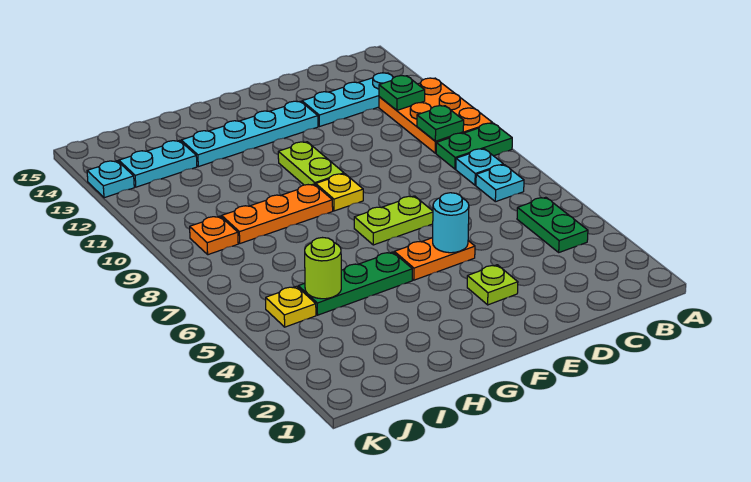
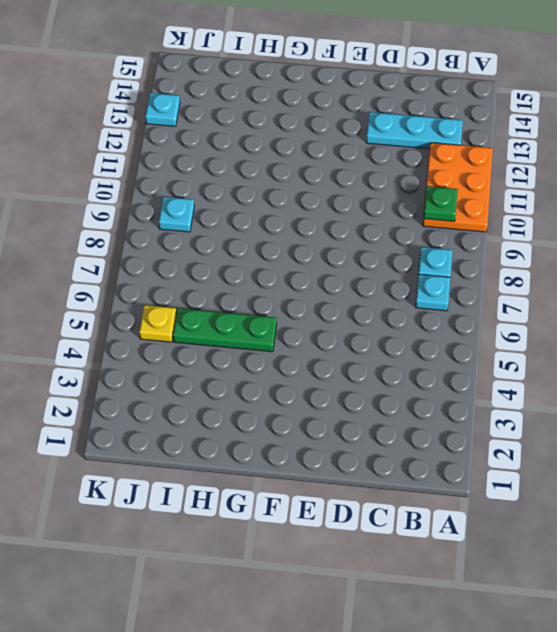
cyan plate J9 level 1 -> orange plate J9 level 1
none -> green plate A9:B9 level 1
none -> green plate B4:B5 level 1
none -> lime plate E3 level 1

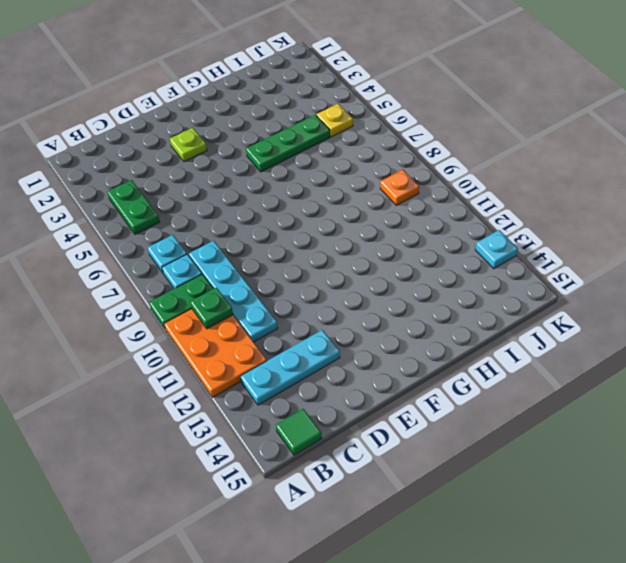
green tile B15 level 1 -> none
cyan plate C8:C11 level 1 -> cyan plate E13:H13 level 1
none -> orange plate E5:F5 level 1
none -> lime plate E7:F7 level 1
none -> yellow plate F9 level 1

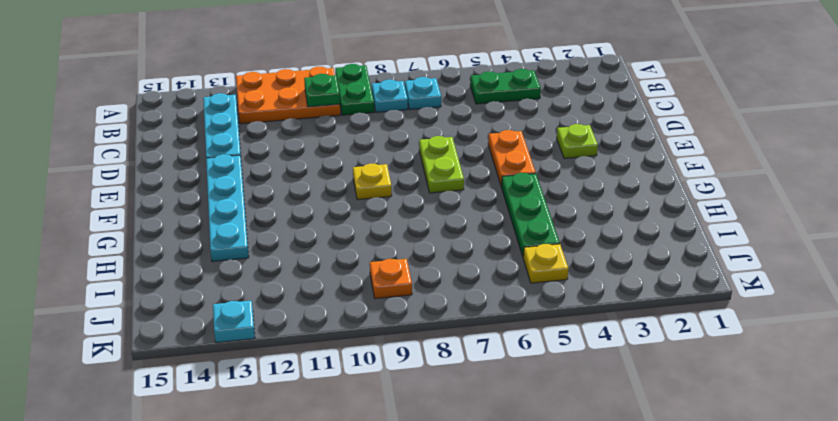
none -> lime plate F10:F11 level 1
none -> orange plate G9:I9 level 1
none -> cyan plate I13:J13 level 1

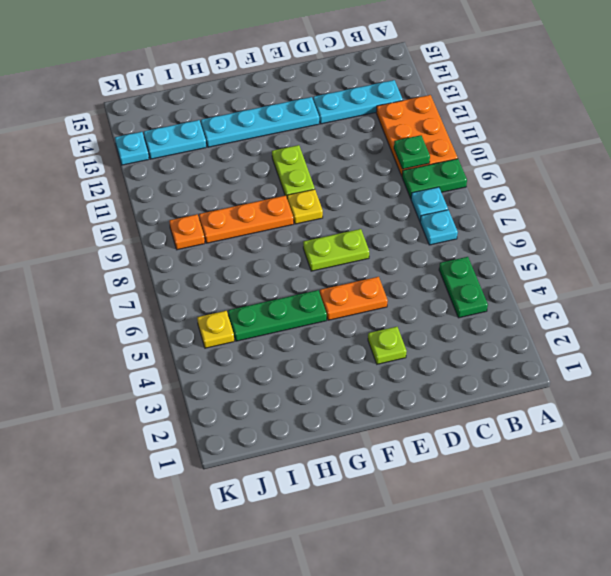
none -> green plate B12 level 2
none -> cyan round brick E5 level 2
none -> lime round brick I5 level 2

